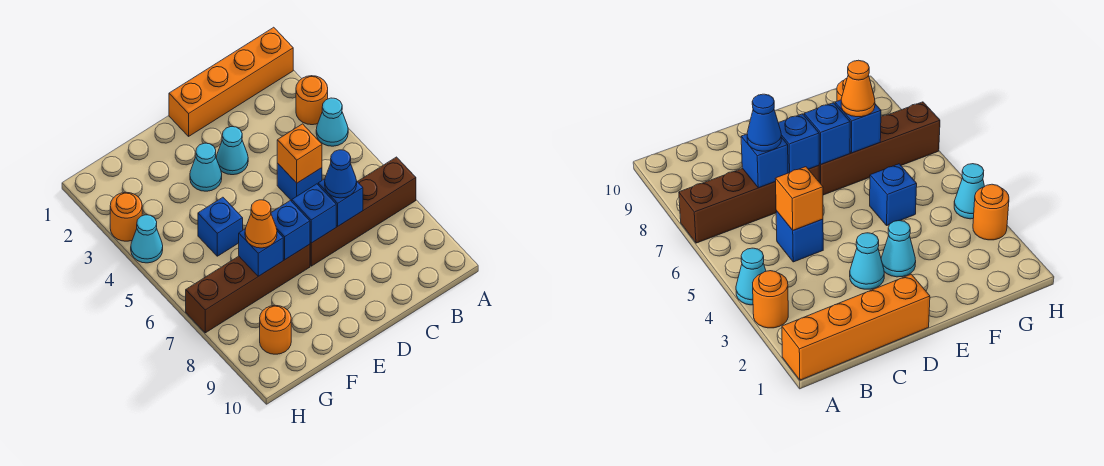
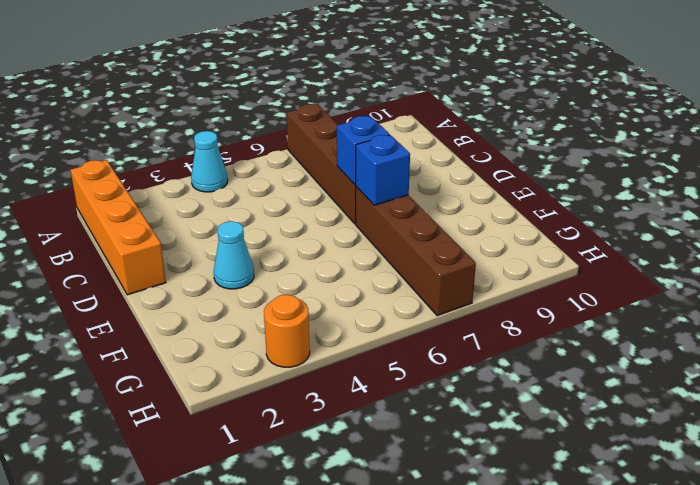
none -> orange round brick A3 level 1
none -> blue brick C5 level 1
none -> cyan cone D3 level 1

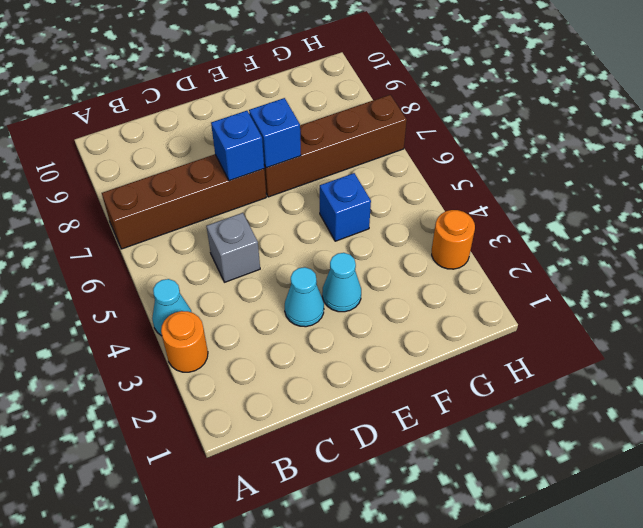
grey brick C5 level 1 -> blue brick C5 level 1
none -> orange brick A1:D1 level 1
none -> orange round brick G9 level 1
none -> cyan cone H4 level 1

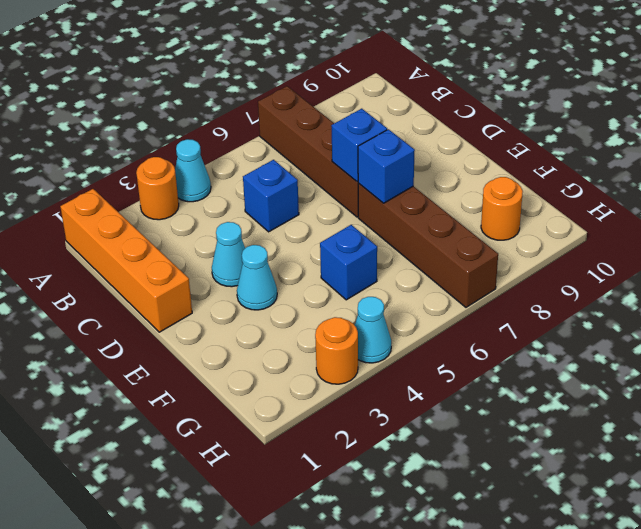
none -> orange brick C5 level 2
none -> blue brick C7 level 2
none -> blue brick F7 level 2

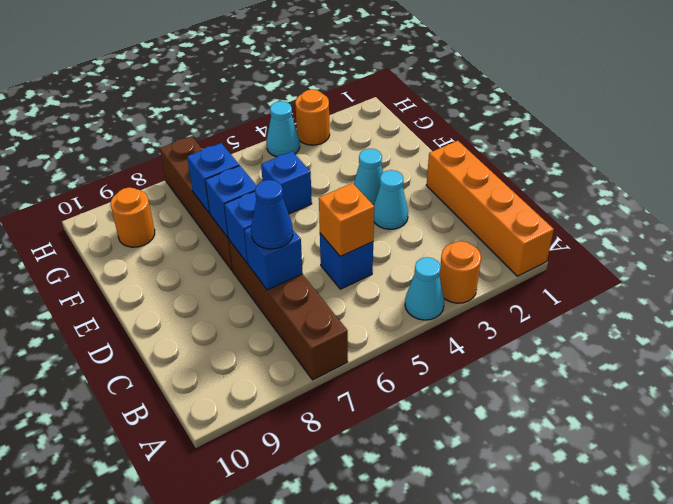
none -> orange cone F7 level 3

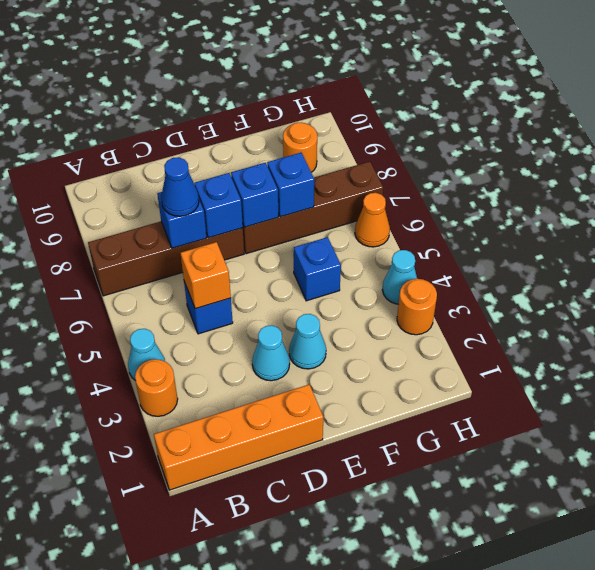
orange cone H6 level 1 -> orange cone F7 level 3

